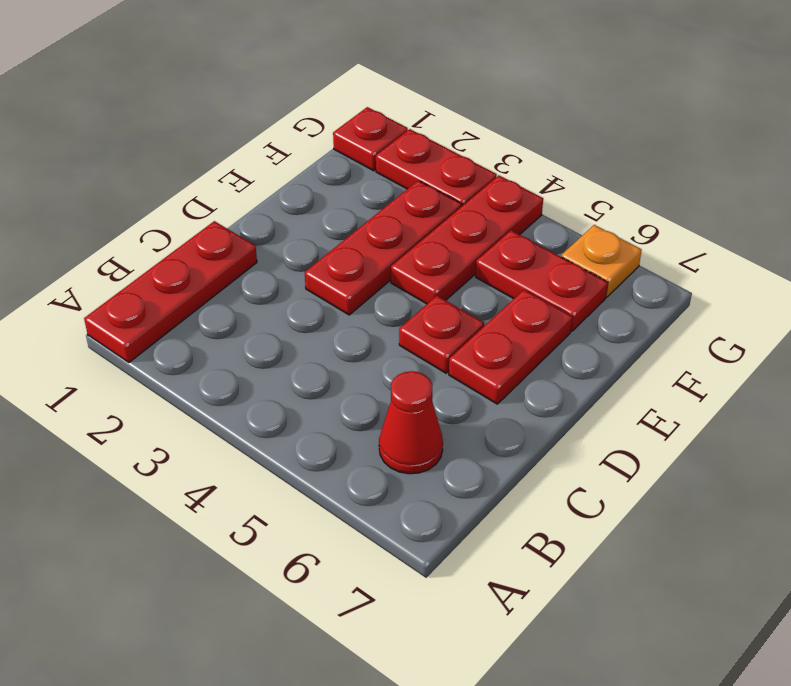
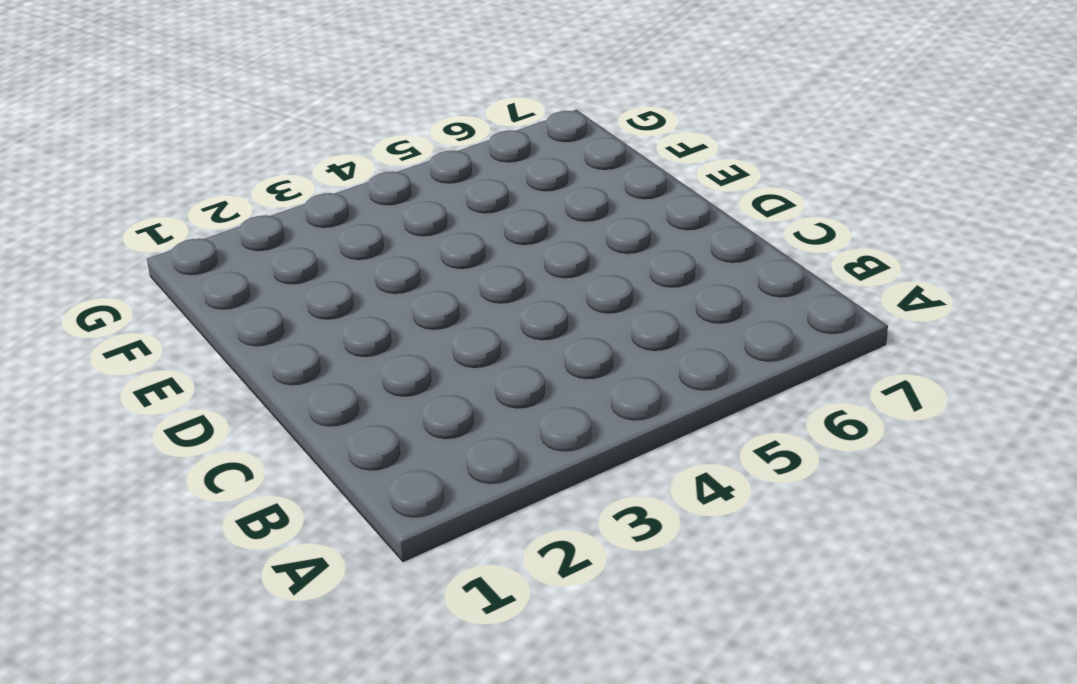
none -> red plate A1:C1 level 1
none -> red cone B6 level 1

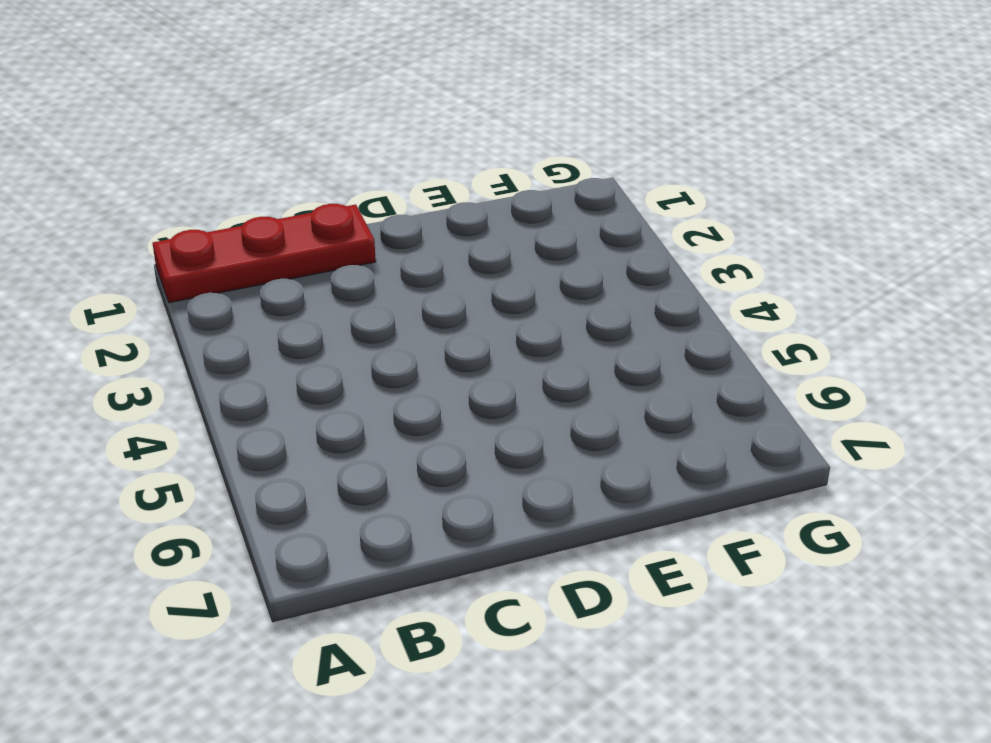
none -> red cone B6 level 1
none -> red plate D3:F3 level 1

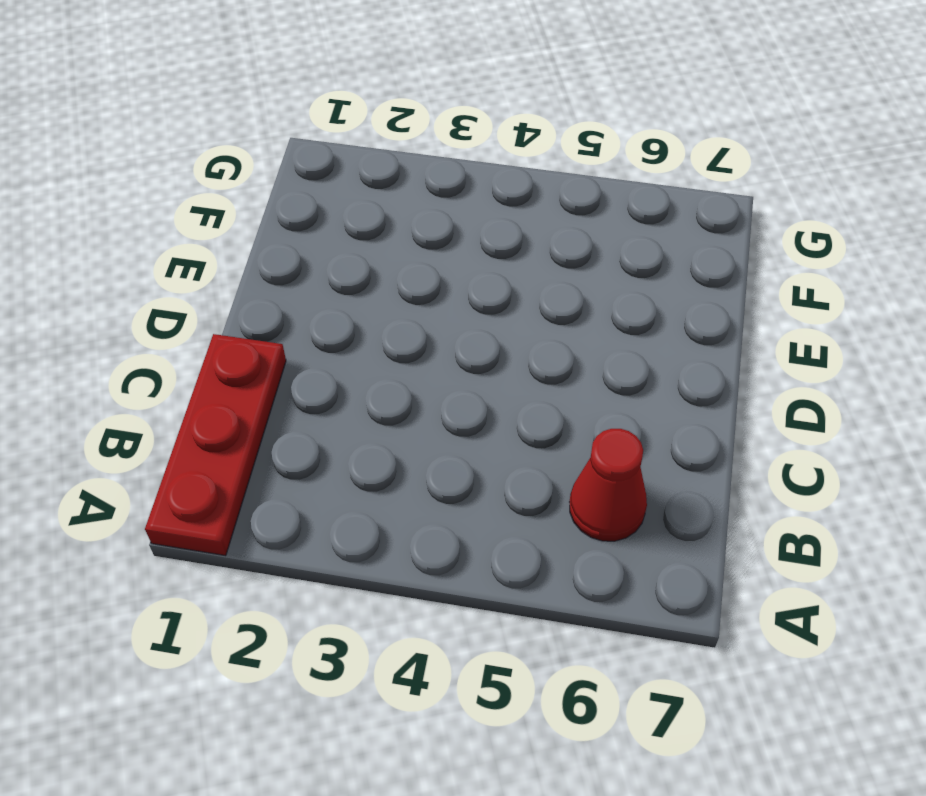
none -> red plate D3:F3 level 1
none -> red plate D5 level 1

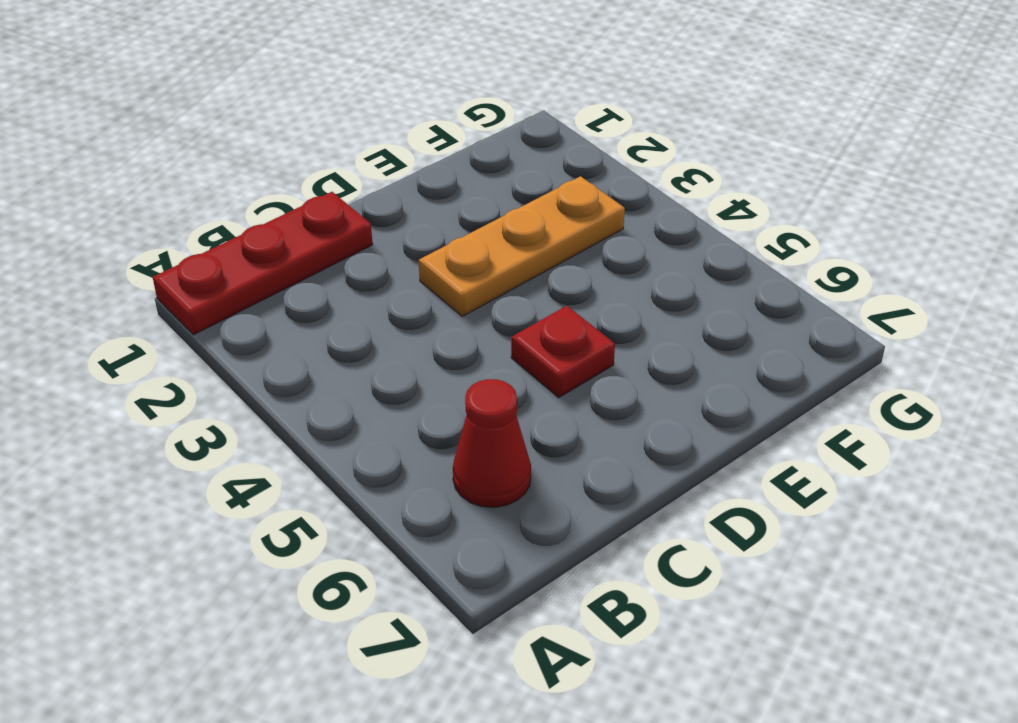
orange plate D3:F3 level 1 -> red plate D3:F3 level 1
none -> red plate D6:E6 level 1
none -> red plate E4:G4 level 1

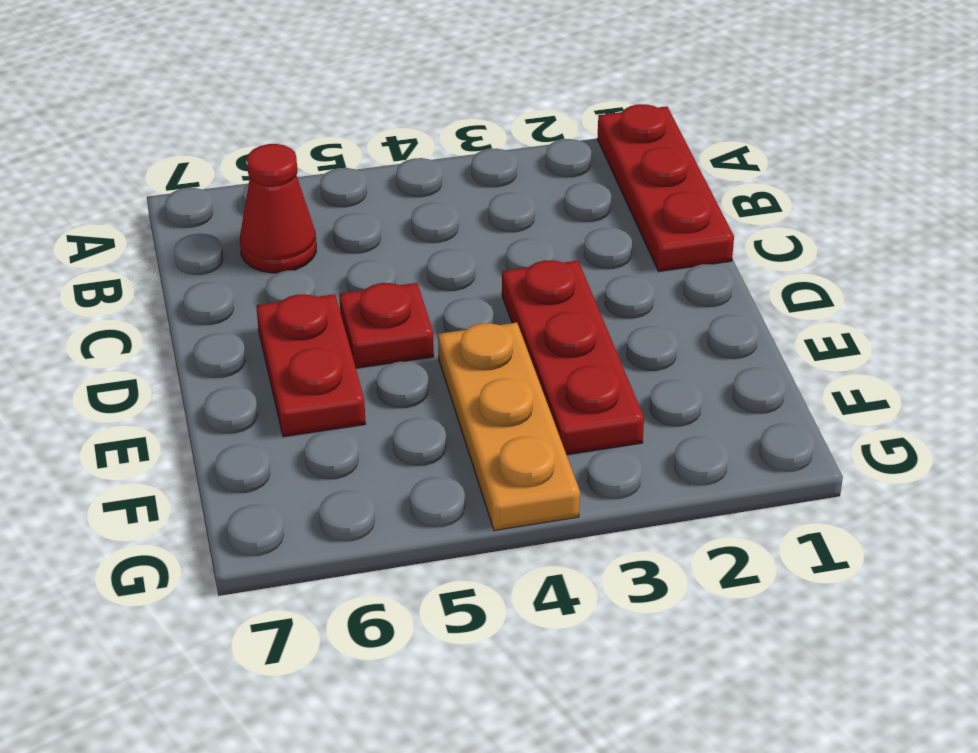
orange plate E4:G4 level 1 -> red plate E4:G4 level 1
none -> red plate F5:F6 level 1
none -> red plate G1 level 1

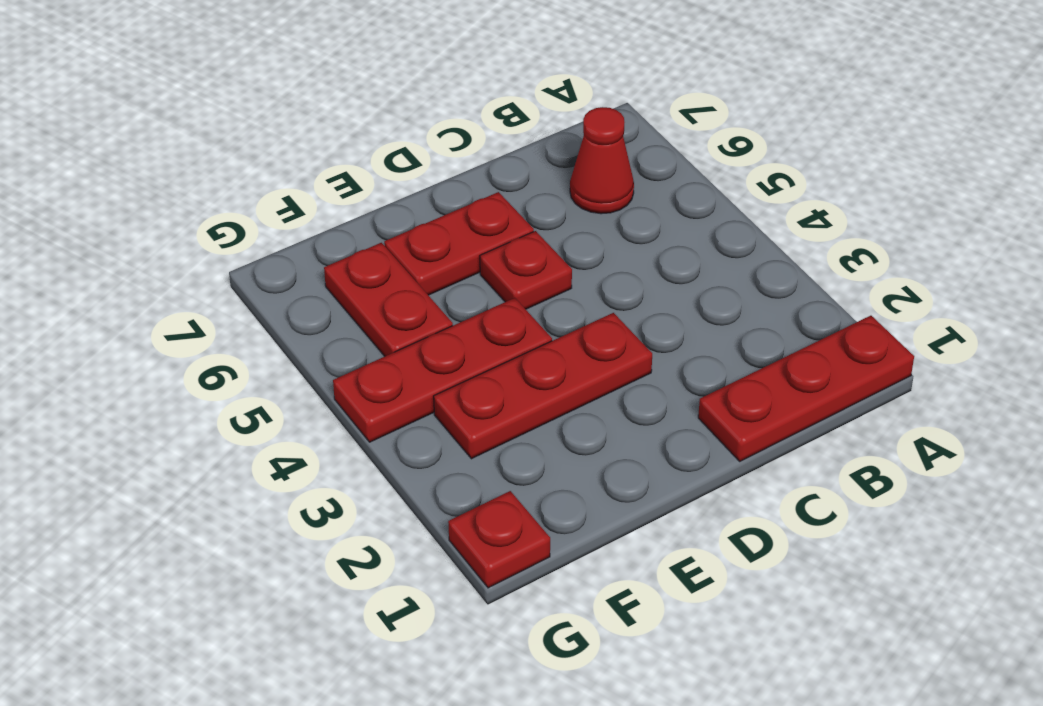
none -> red plate G2:G3 level 1
none -> orange plate G6 level 1

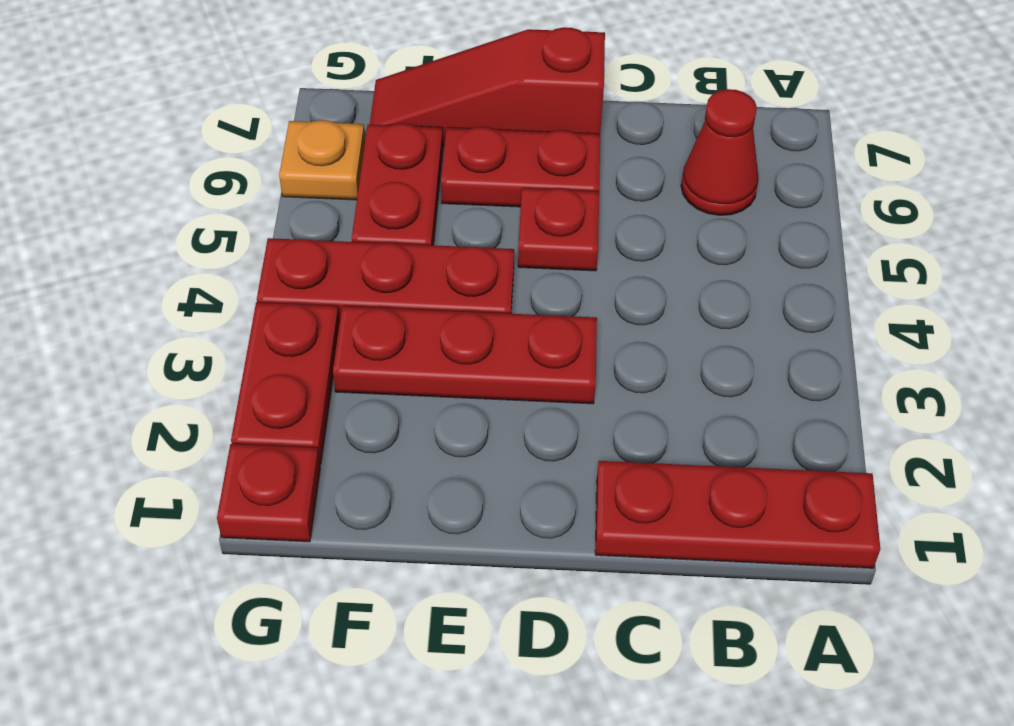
red slope D7:F7 level 1 top D -> none

